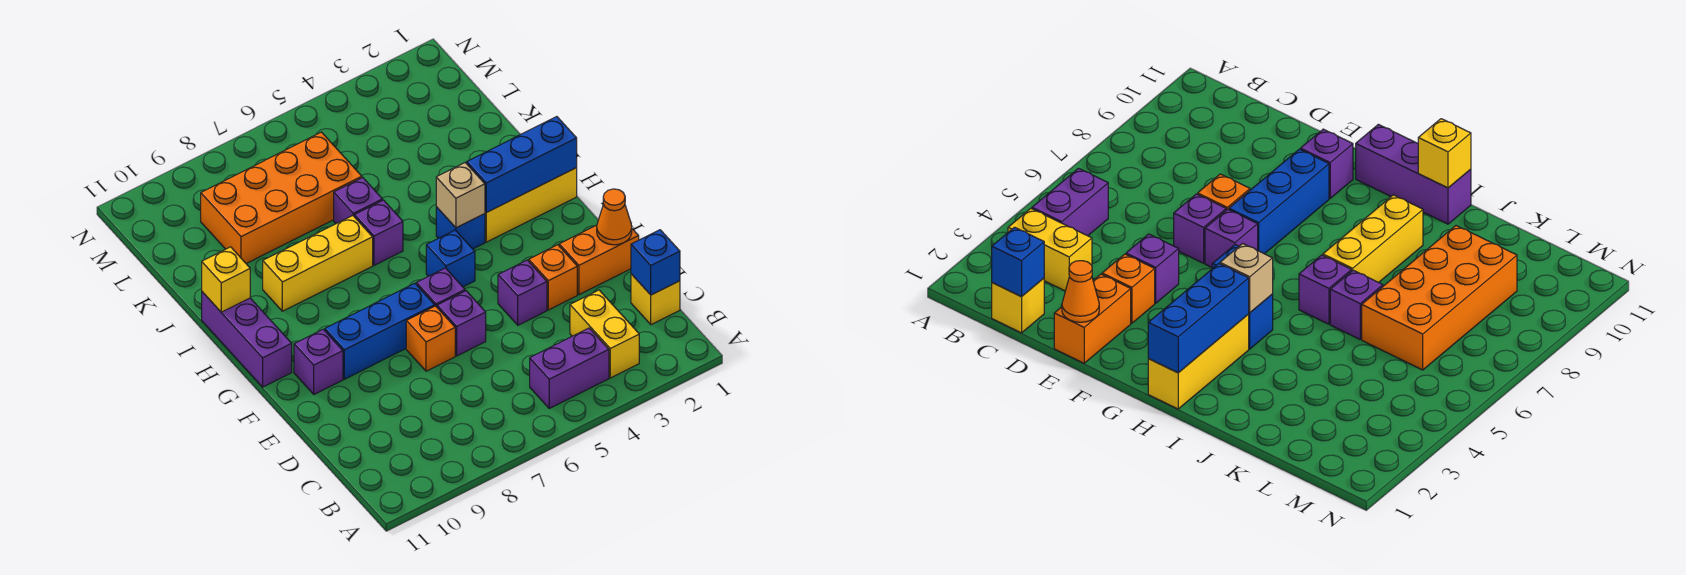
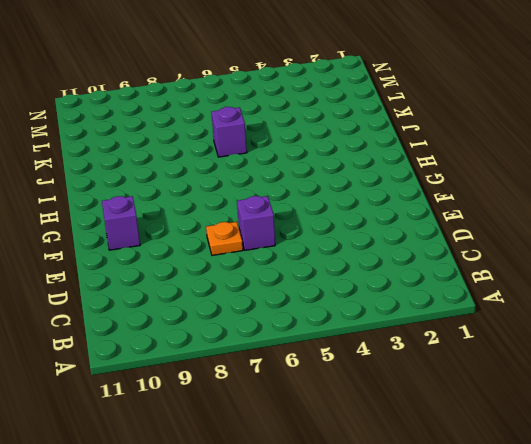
orange plate E7 level 1 -> orange brick E7 level 1
none -> yellow brick B3:C3 level 1
none -> purple brick B4:B5 level 1
none -> yellow brick C1 level 1

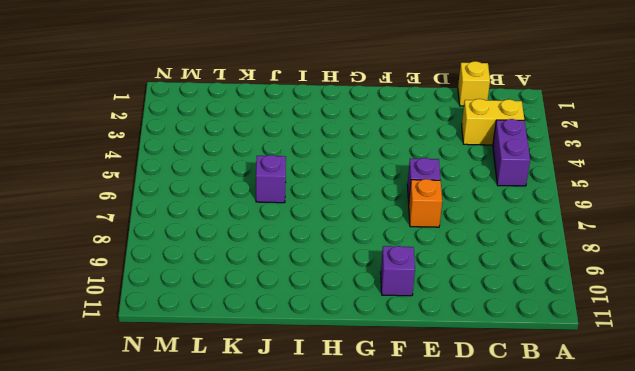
none -> orange brick E1:E2 level 1
none -> orange brick E3 level 1
none -> purple brick E4 level 1

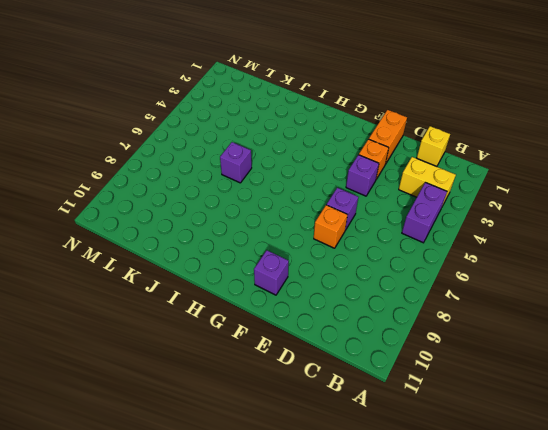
none -> purple brick F6 level 1
none -> blue brick F7:F9 level 1
none -> blue brick G5 level 1

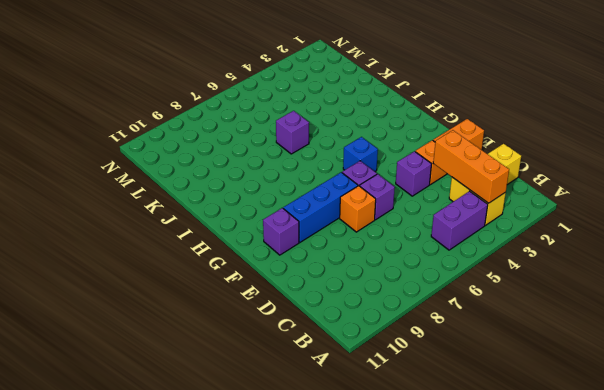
orange brick B3:D3 level 2 -> none
none -> purple brick G11:I11 level 1
none -> yellow brick H1:H3 level 1
none -> blue brick H4 level 1

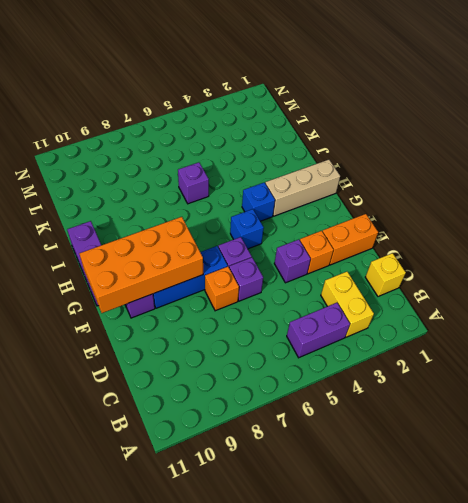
orange brick F8:G11 level 2 -> orange brick K6:L9 level 1
tan brick H1:H3 level 1 -> yellow brick H1:H3 level 1
none -> purple brick I6 level 1
none -> yellow brick I7:I9 level 1
none -> blue brick C1 level 2

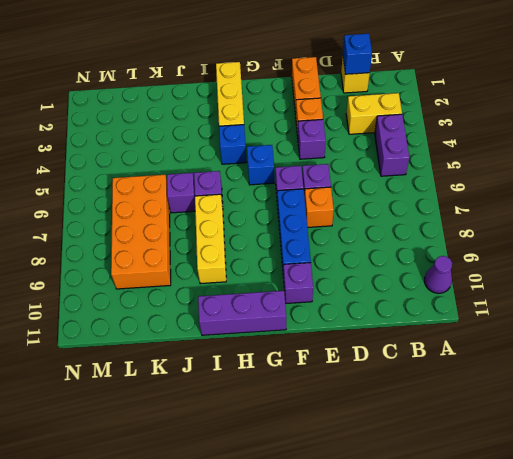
purple cone A10 level 1 -> none
none -> orange cone E1 level 2
none -> blue brick H1:H3 level 2
none -> tan brick H4 level 2

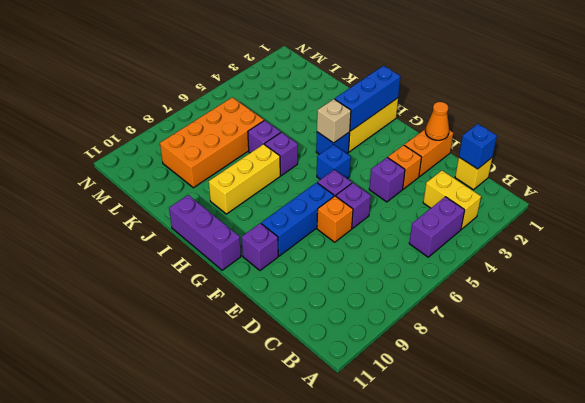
none -> yellow brick I11 level 2

